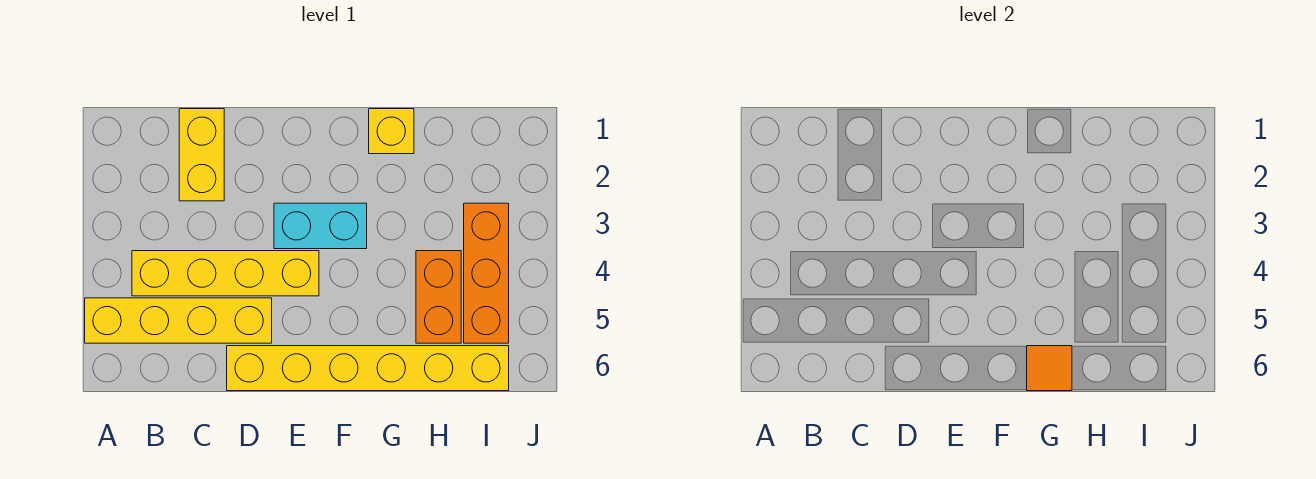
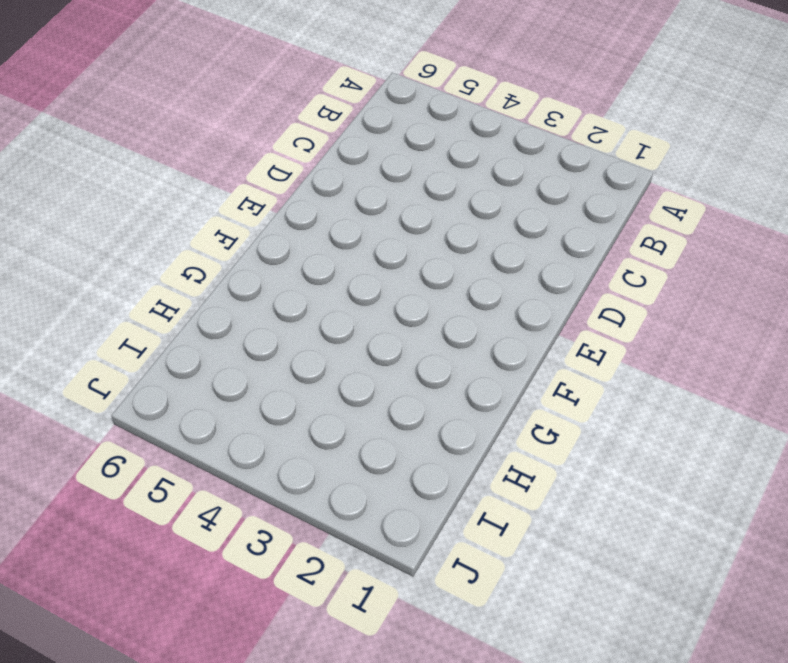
none -> yellow brick A5:D5 level 1
none -> yellow brick B4:E4 level 1

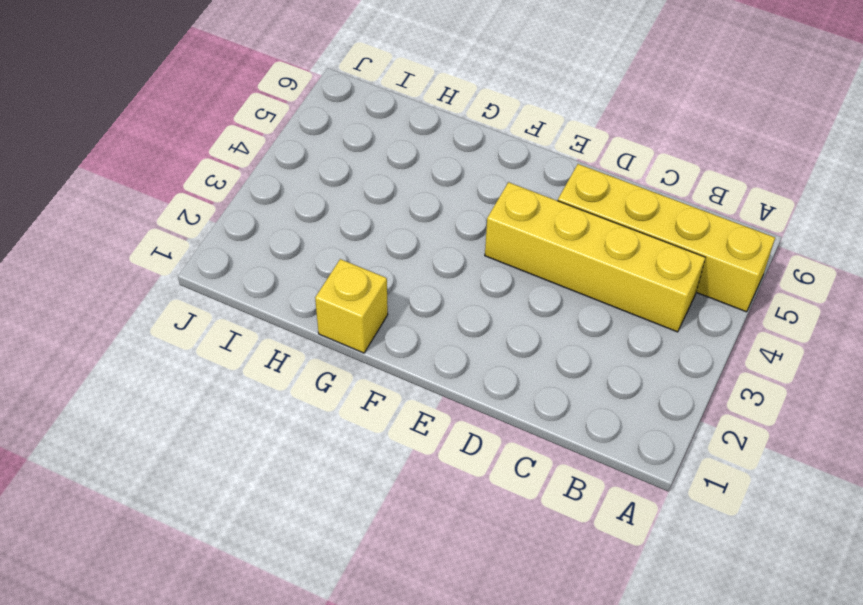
none -> yellow brick C1:C2 level 1
none -> yellow brick D6:I6 level 1

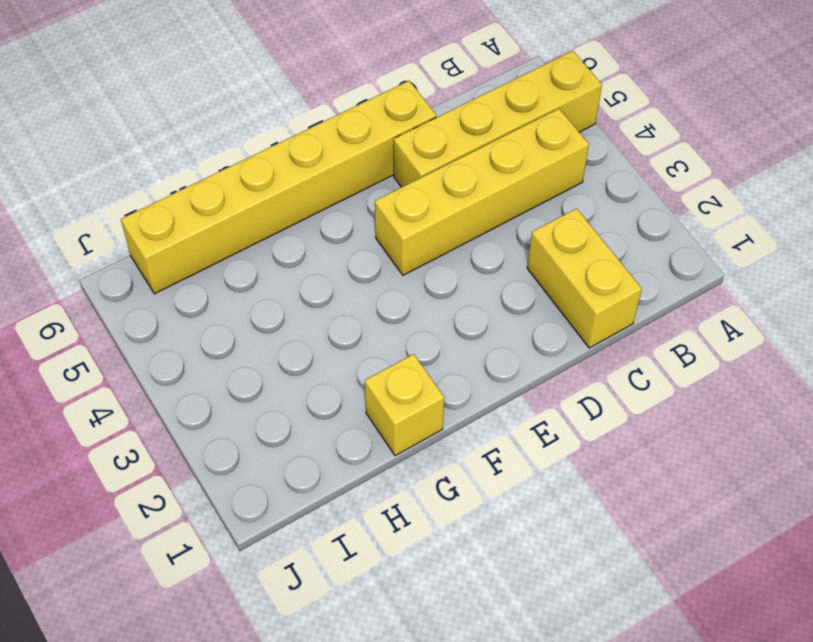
none -> cyan brick E3:F3 level 1
none -> orange brick H4:H5 level 1

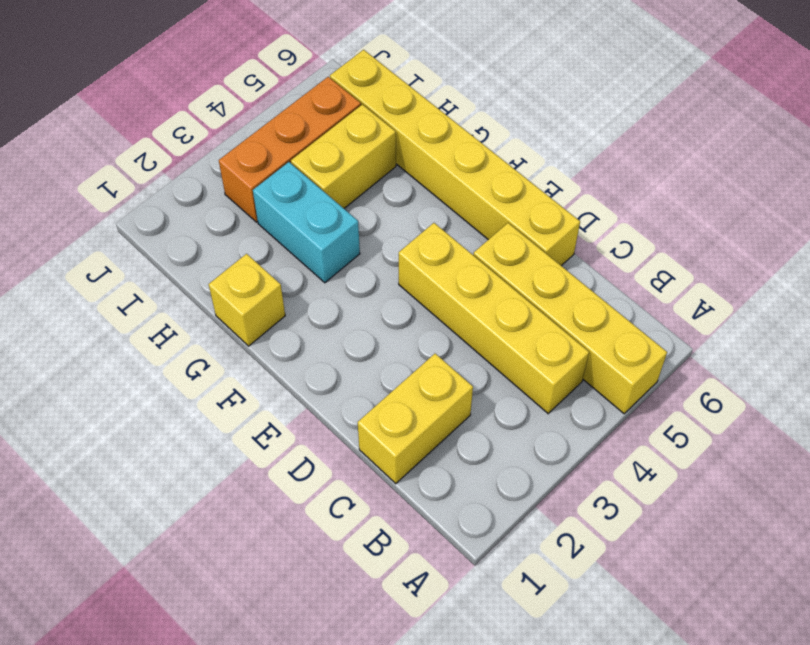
cyan brick G3:H3 level 1 -> cyan brick E3:F3 level 1
yellow brick H4:H5 level 1 -> orange brick H4:H5 level 1
none -> orange tile G6 level 2

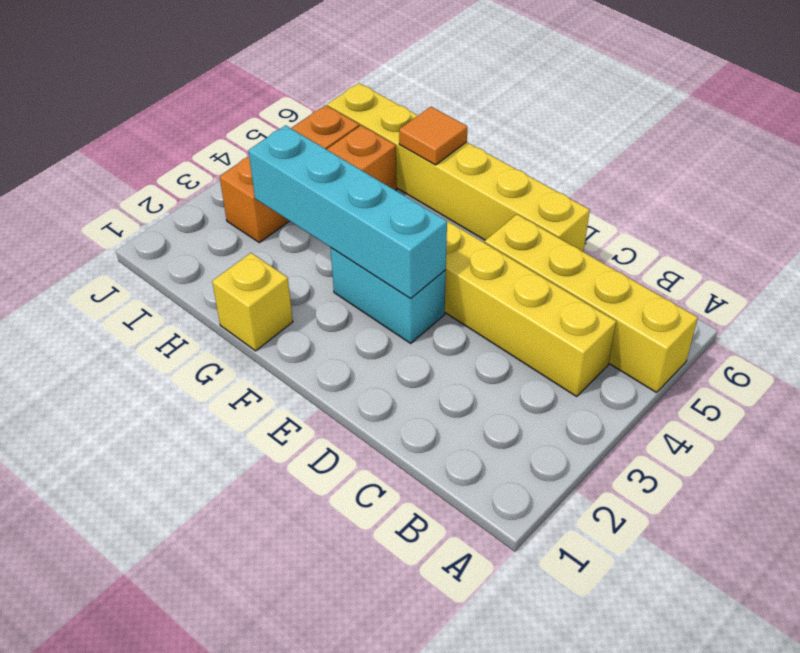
cyan brick E3:H3 level 2 -> none
none -> yellow brick C1:C2 level 1

